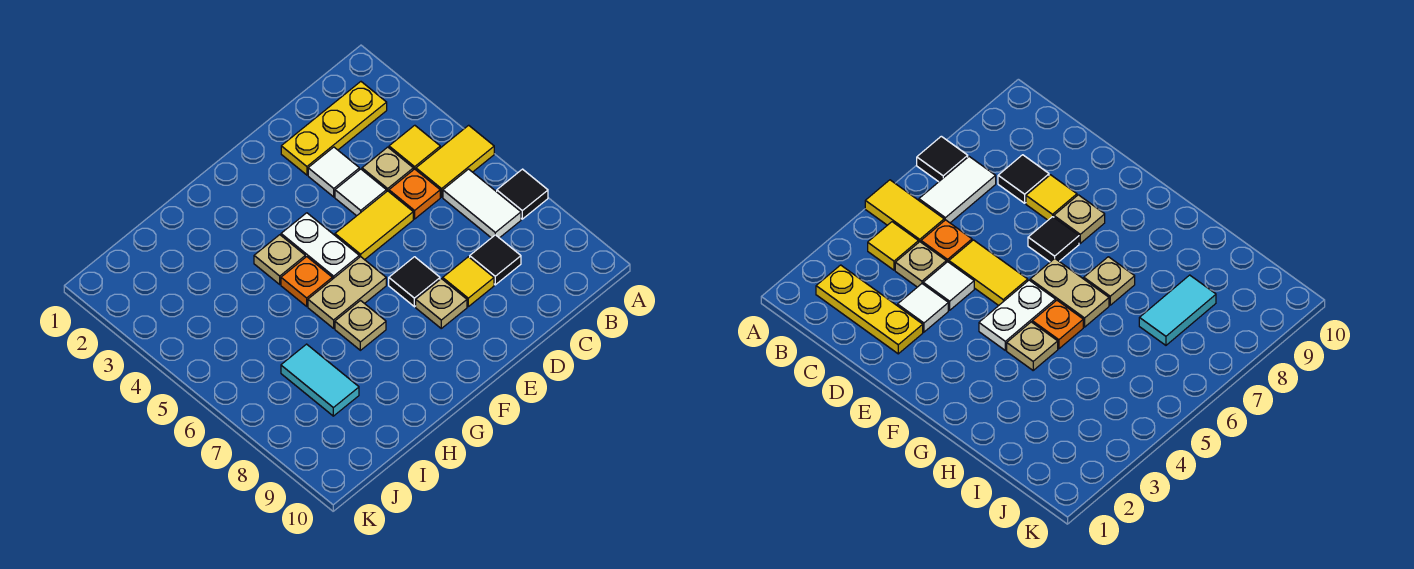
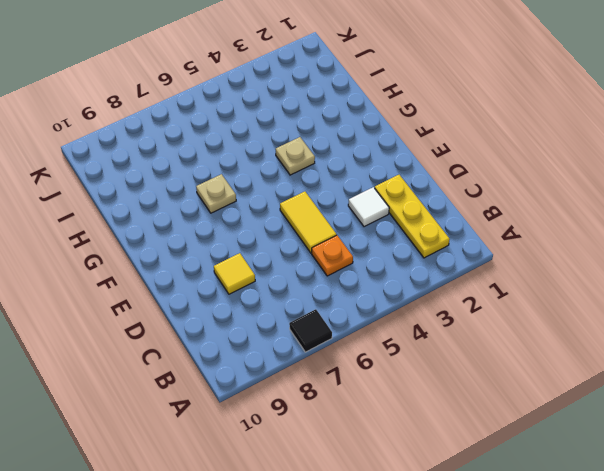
none -> yellow tile A5:B5 level 1
none -> yellow tile B4 level 1
none -> white tile B6:B7 level 1

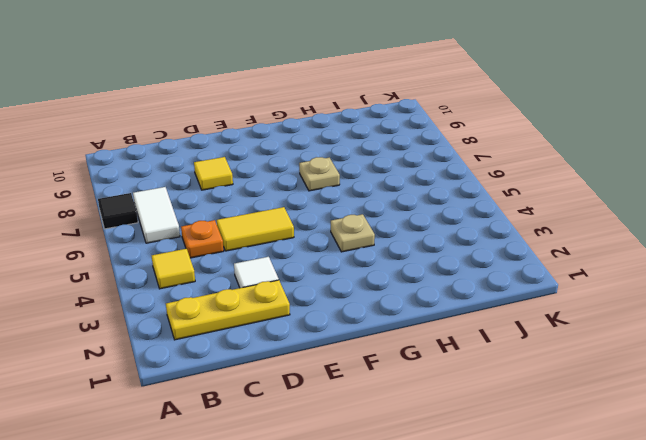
none -> yellow tile A5:B5 level 1
none -> tan plate C4 level 1
none -> black tile C8 level 1

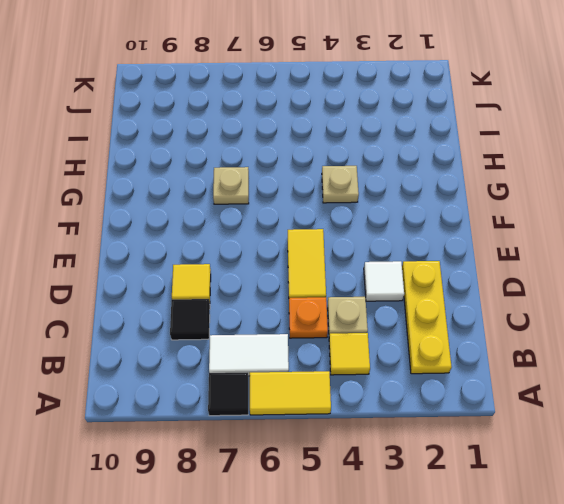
yellow tile A5:A6 level 1 -> yellow tile A5:B5 level 1
none -> white tile D4 level 1
none -> black tile E7 level 1
none -> tan plate E8 level 1

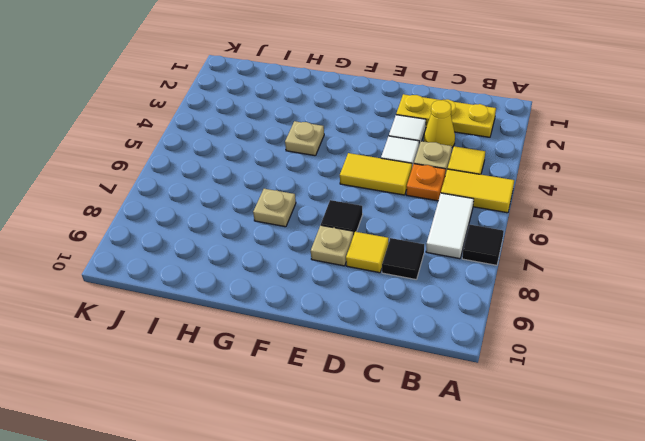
yellow cone C3 level 1 -> none
none -> white plate F4:F5 level 1
none -> tan plate F6:G6 level 1
none -> orange plate G5 level 1

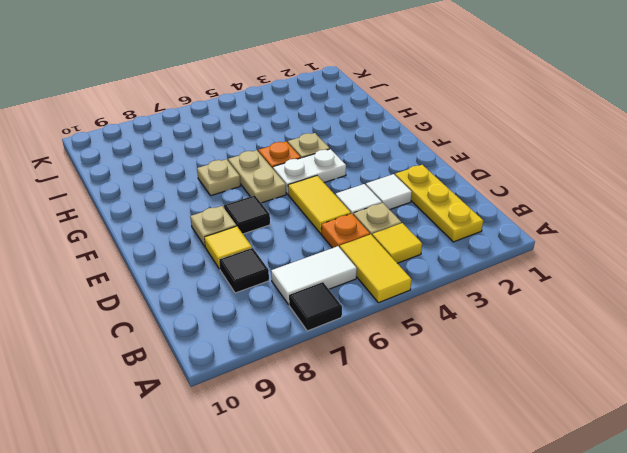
none -> cyan tile I7:I8 level 1

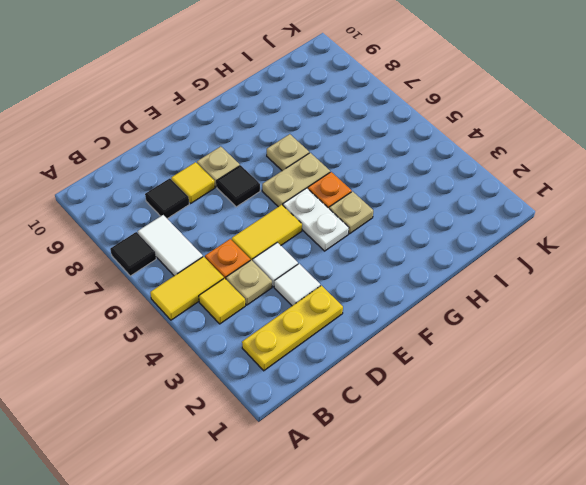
none -> cyan tile I7:I8 level 1

